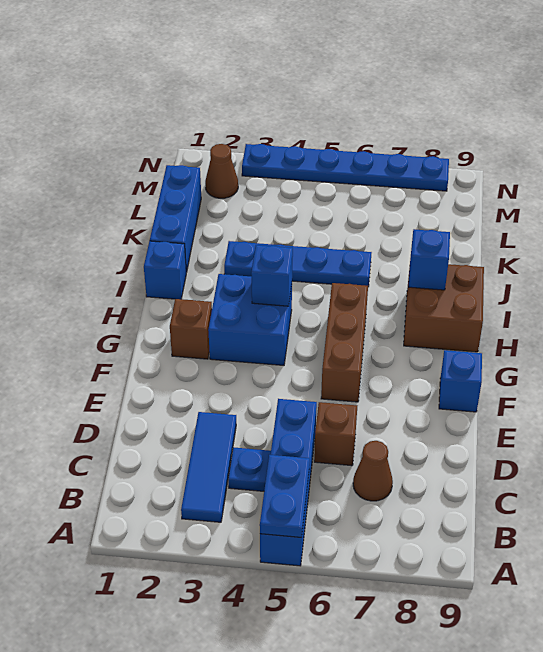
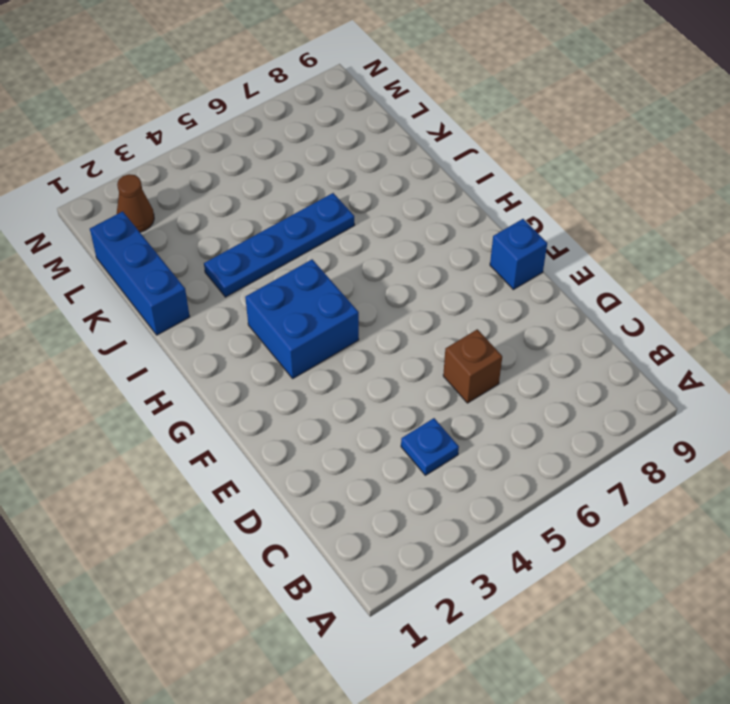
none -> blue brick A5:D5 level 1
none -> blue tile B3:D3 level 1
none -> brown cone C7 level 1

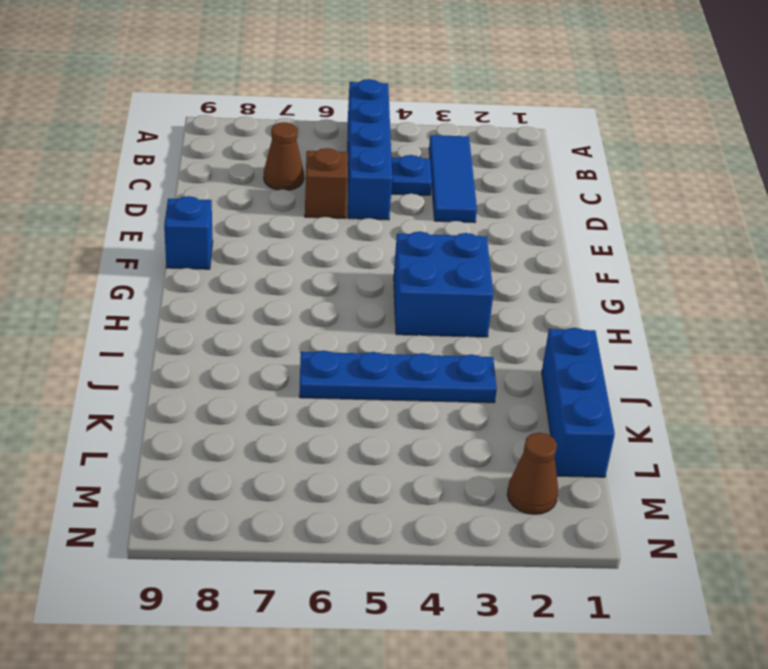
none -> brown brick F6:H6 level 1
none -> brown brick G2 level 1
none -> brown brick H8:I9 level 1

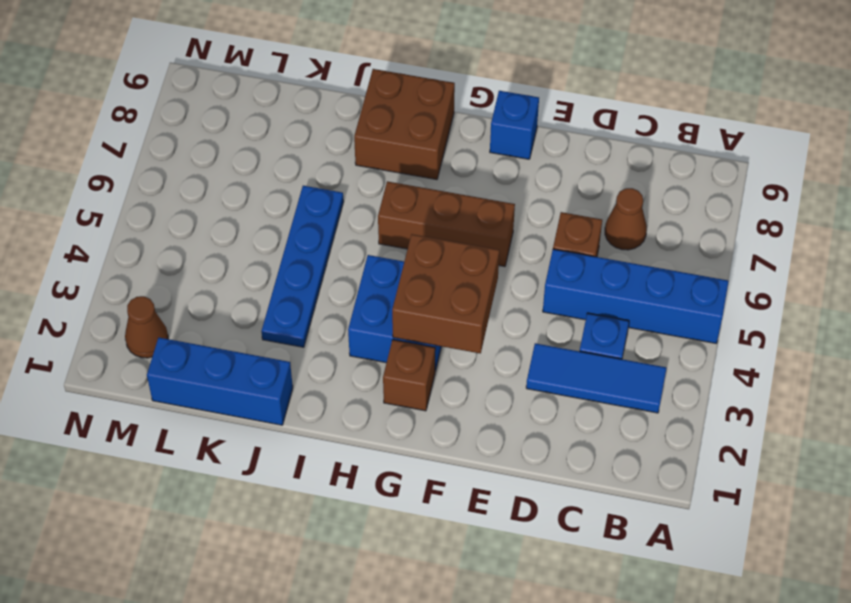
brown brick F3:G4 level 2 -> none
none -> blue brick I1 level 1
none -> blue plate N3:N8 level 1
none -> blue plate A5:B5 level 2

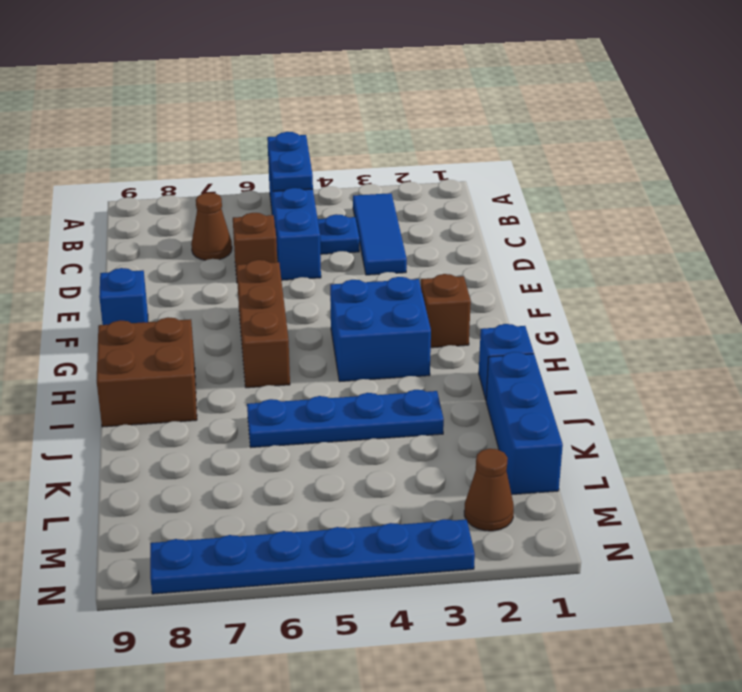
none -> blue brick H4 level 2
none -> blue brick I8 level 2

